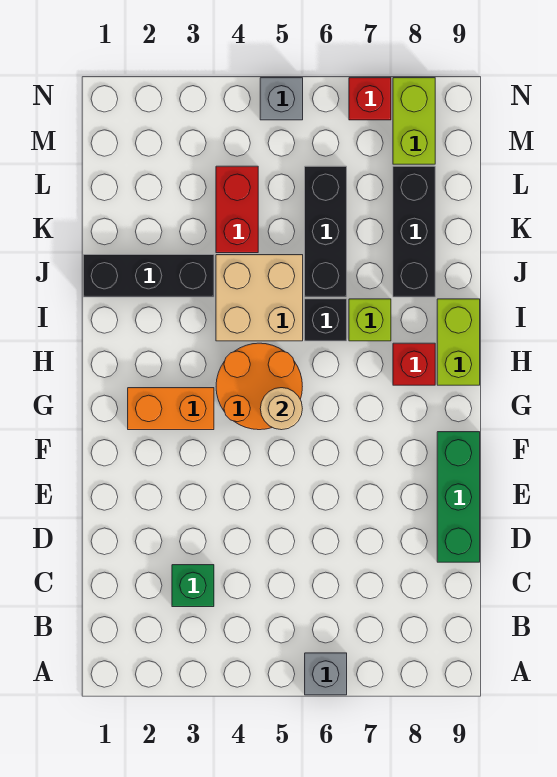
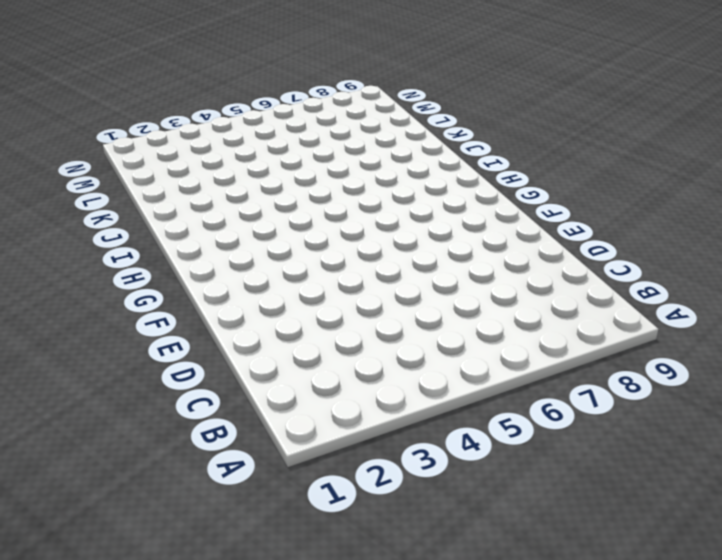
none -> grey brick A6 level 1
none -> green brick C3 level 1
none -> green brick D9:F9 level 1

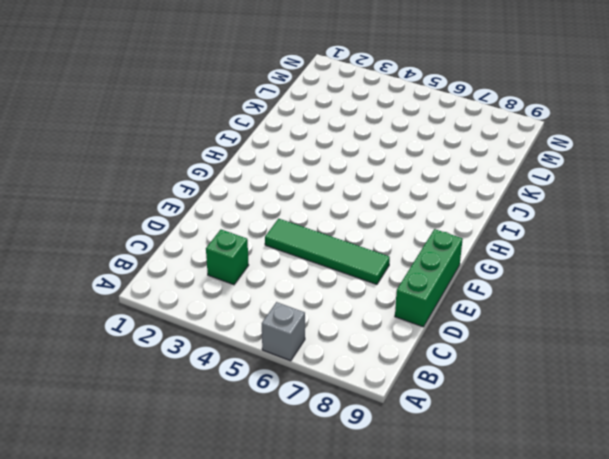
green tile E4:E7 level 1 -> none
none -> orange brick G2:G3 level 1
none -> orange round brick G4:H5 level 1
none -> red brick H8 level 1

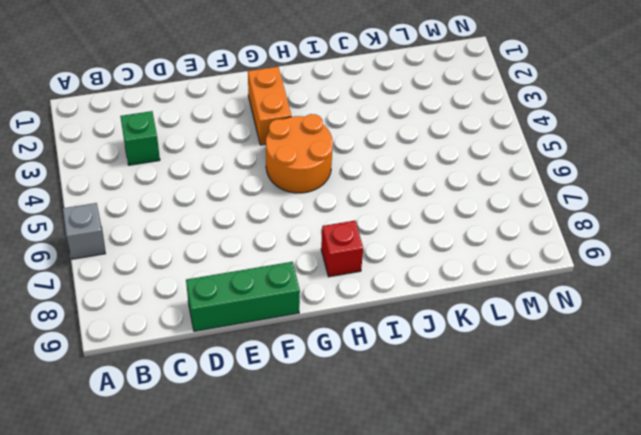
none -> lime brick H9:I9 level 1
none -> tan brick I4:J5 level 1
none -> black brick I6 level 1

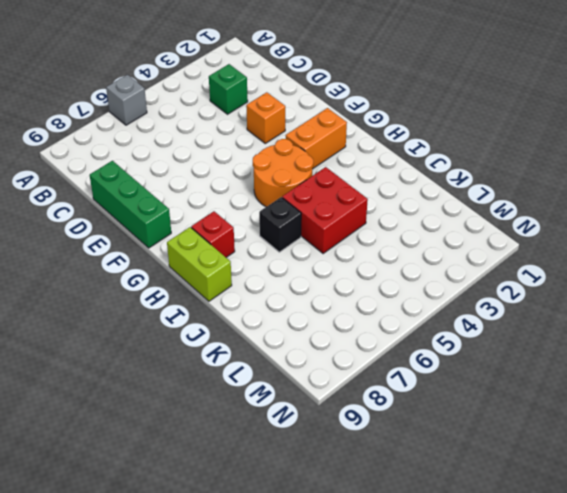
orange brick E3 level 1 -> none
red brick I4:J5 level 1 -> tan brick I4:J5 level 1
none -> lime brick I7 level 1
none -> black brick J1:J3 level 1
none -> black brick J6:L6 level 1

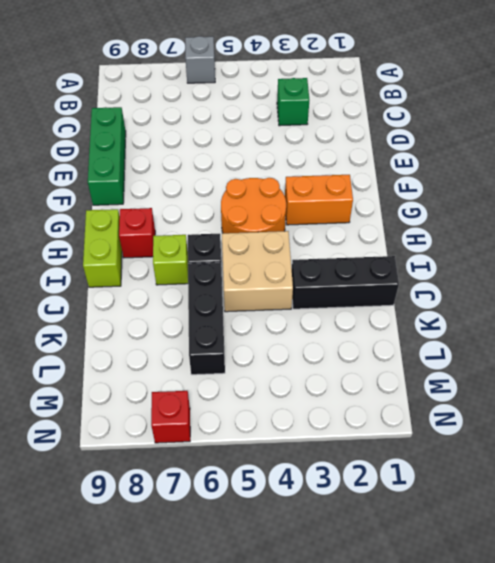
none -> black brick J8:L8 level 1
none -> red brick K4:L4 level 1
none -> lime brick M8:N8 level 1

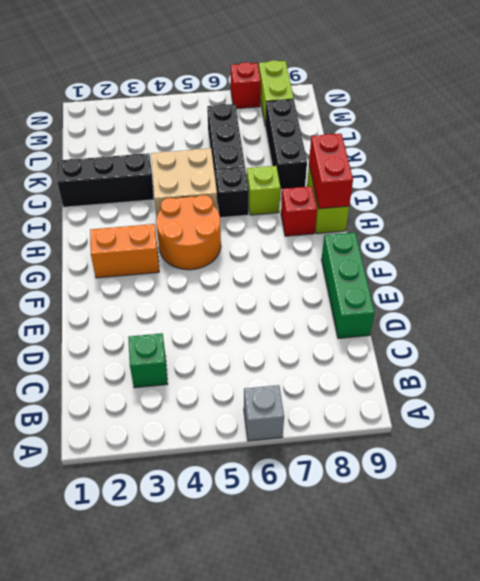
red brick H9:I9 level 2 -> red brick K4:L4 level 1
none -> grey brick N5 level 1
none -> tan round brick G5 level 2

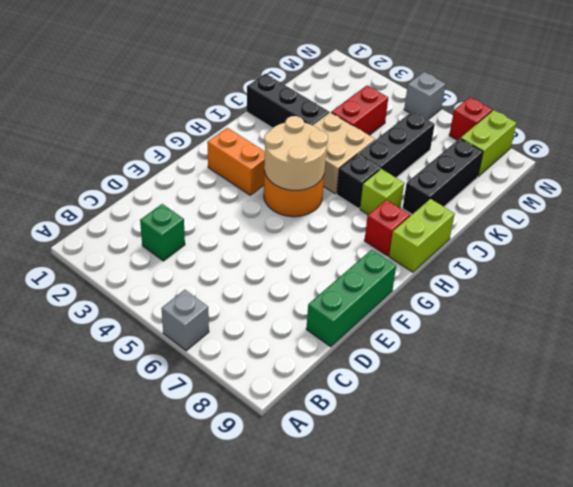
tan round brick G4:H5 level 2 -> tan round brick G5 level 2

